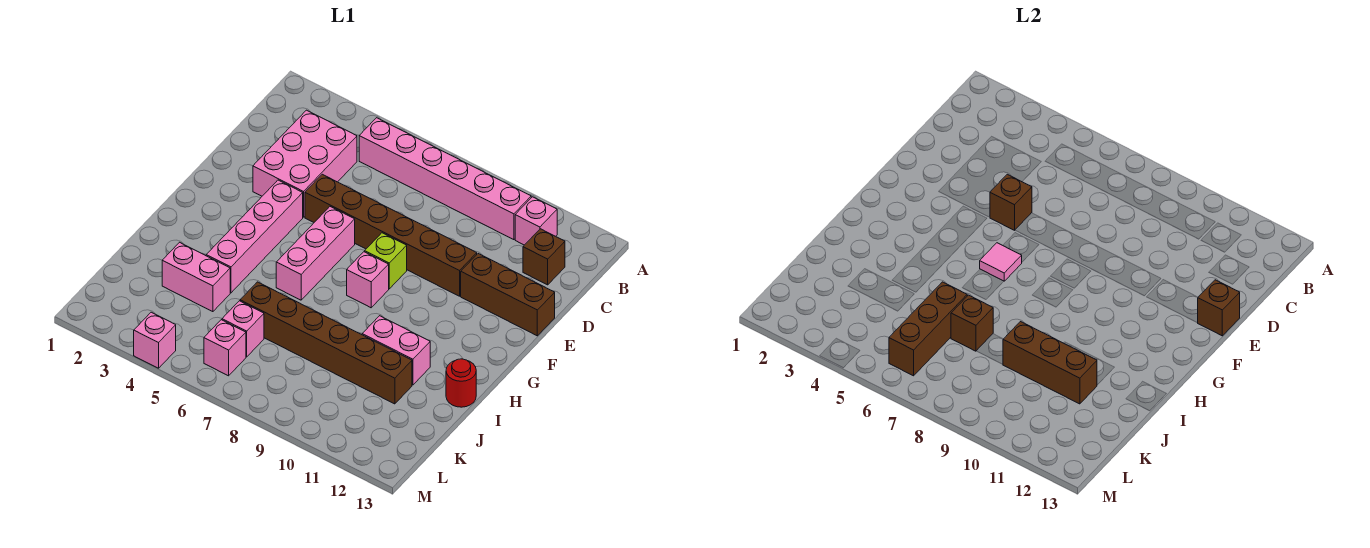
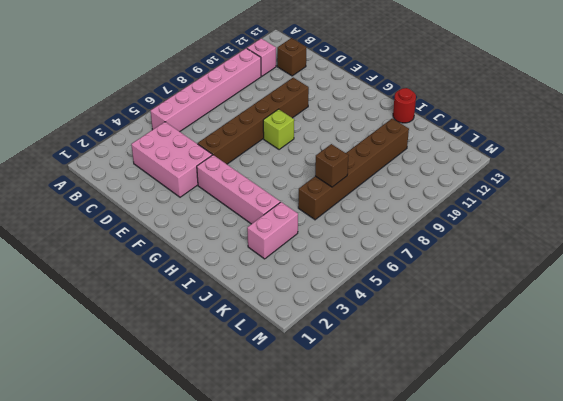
none -> brown brick E11:E13 level 1
none -> pink brick F6:H6 level 1
none -> pink brick G8 level 1

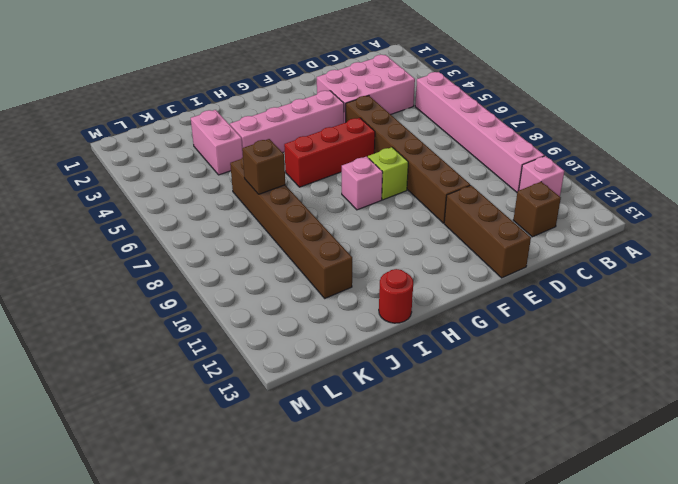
red brick F6:H6 level 1 -> pink brick F6:H6 level 1
none -> pink brick I10:I11 level 1
none -> pink brick K6 level 1
none -> pink brick L6 level 1

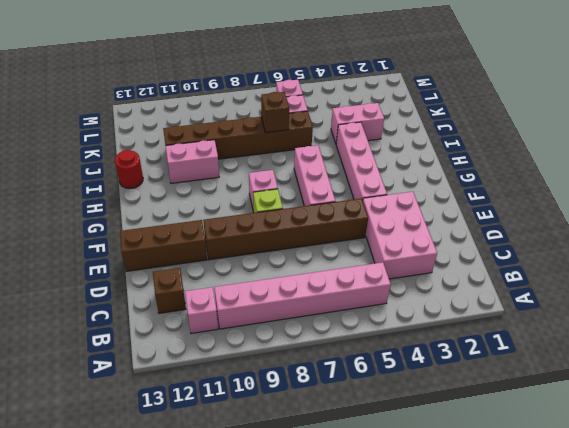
none -> pink brick M4 level 1
none -> brown brick E5 level 2
none -> brown brick E13 level 2

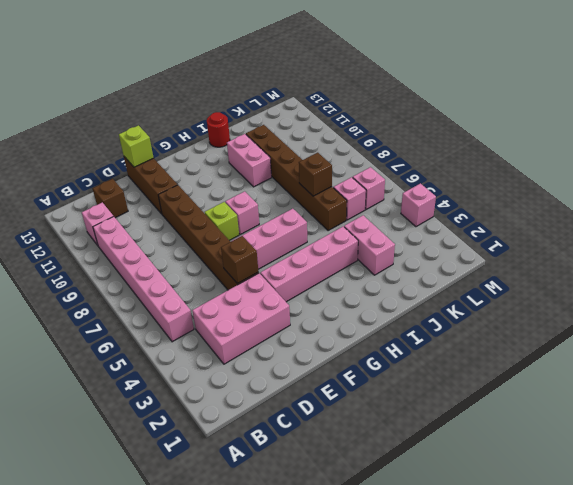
lime brick E13 level 2 -> brown brick E13 level 2
none -> pink tile G6 level 2
none -> brown brick J6:L6 level 2
none -> brown brick J9:J11 level 2

